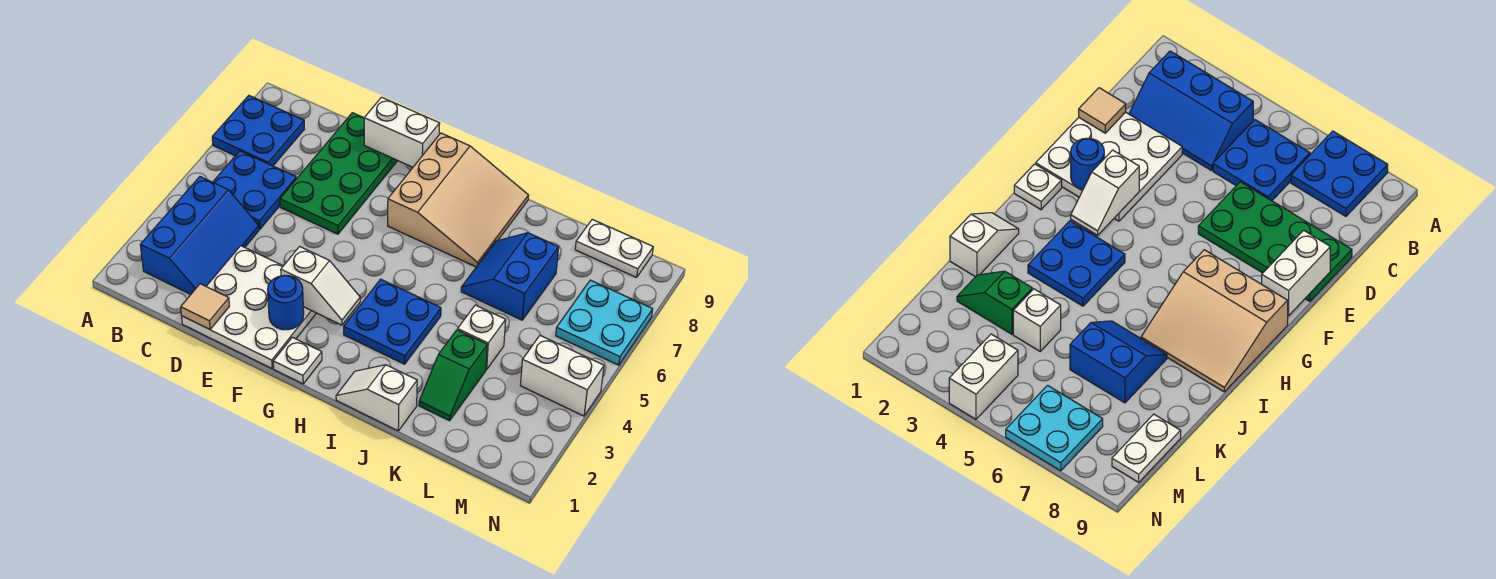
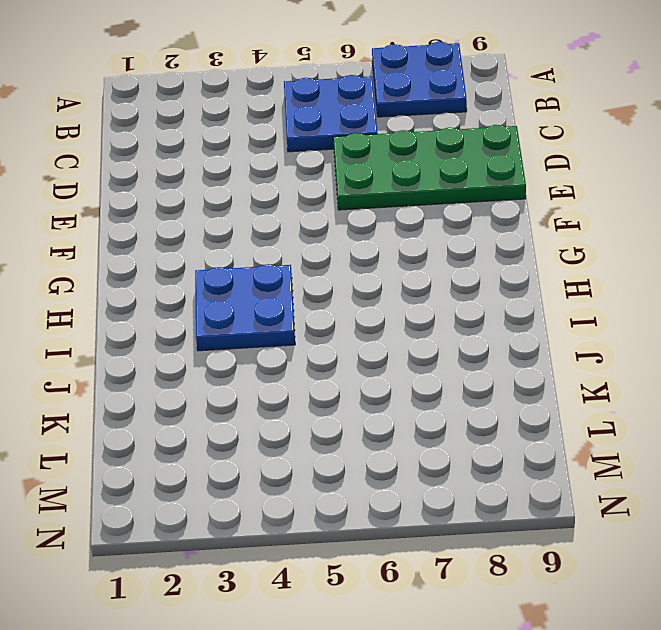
none -> blue slope B2:C4 level 1 top B
none -> white plate D1:F3 level 1
none -> white plate G1 level 1

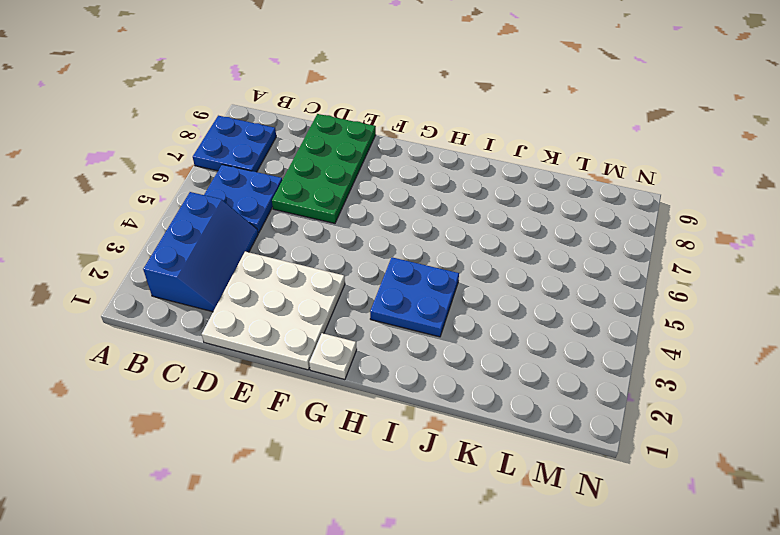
none -> tan slope G7:I9 level 1 top G
none -> white slope I1:J1 level 1 top J
none -> blue slope J6:K7 level 1 top K

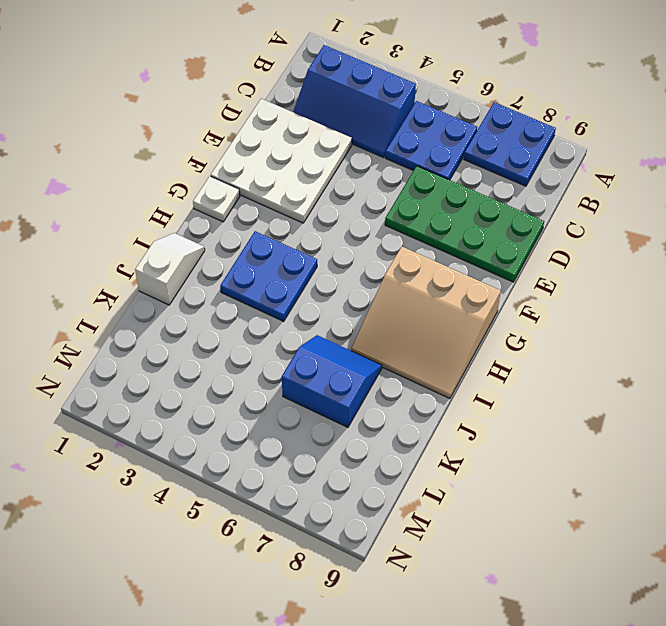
none -> green slope K2:K3 level 1 top 3
none -> white brick K4 level 1
none -> white plate L9:M9 level 1

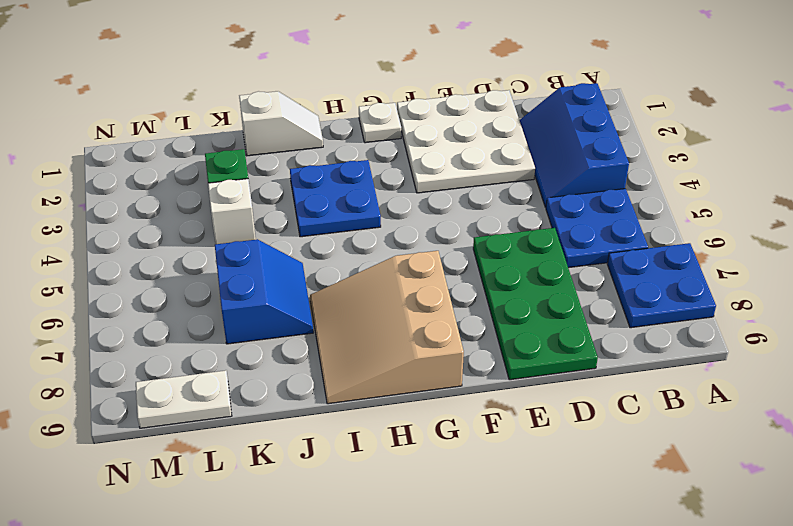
none -> white brick M4:N4 level 1
none -> cyan plate M6:N7 level 1
none -> tan tile D1 level 2

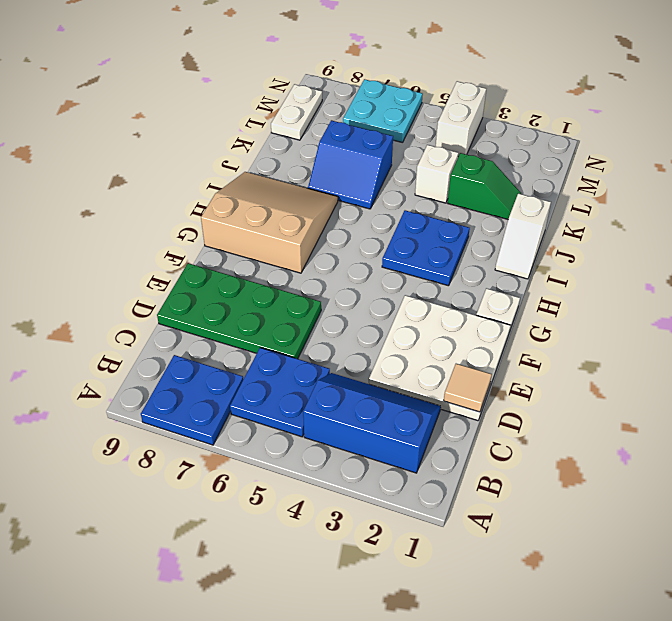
none -> white brick E9:F9 level 2
none -> blue round brick F2 level 2
none -> white slope F3:G3 level 2 top F

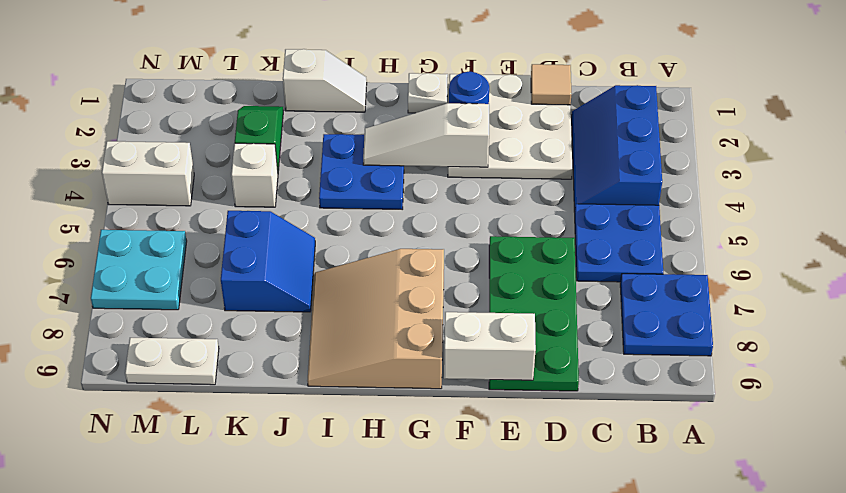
white slope F3:H3 level 2 top F -> white slope F3:G3 level 2 top F

